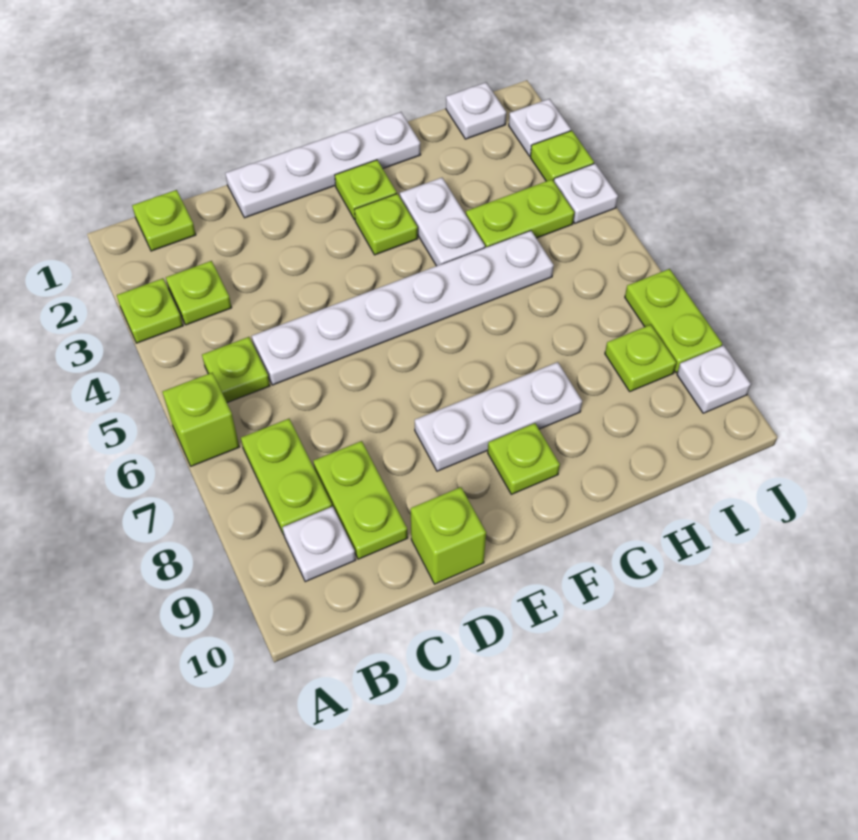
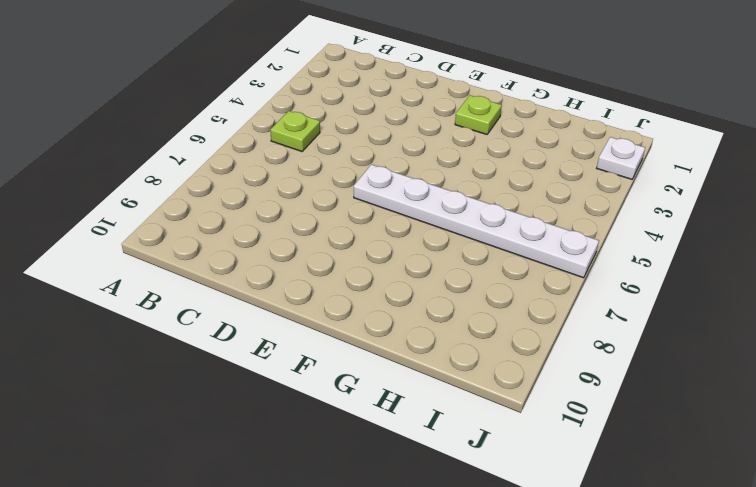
white plate E6:J6 level 1 -> white plate C5:H5 level 1
none -> lime plate A3 level 1
none -> lime brick A6 level 1
none -> lime plate B1 level 1

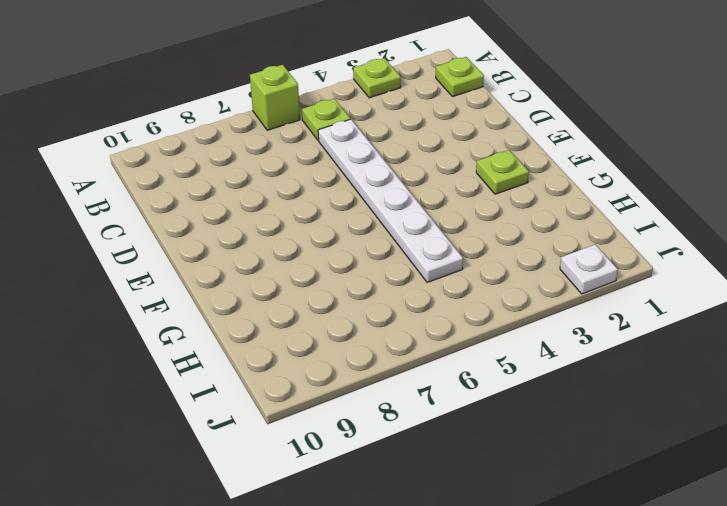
none -> lime plate B3 level 1
none -> lime plate B7:B8 level 1
none -> white plate B9 level 1

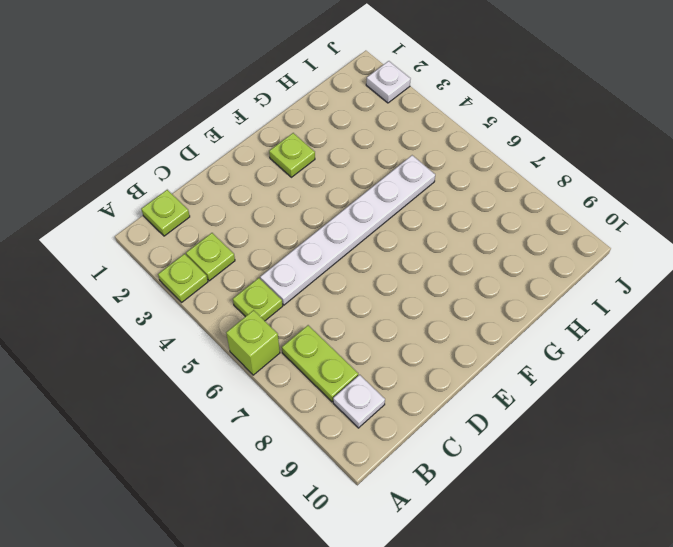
none -> lime plate C8:C9 level 1
none -> white plate D1:G1 level 1
none -> lime brick D10 level 1

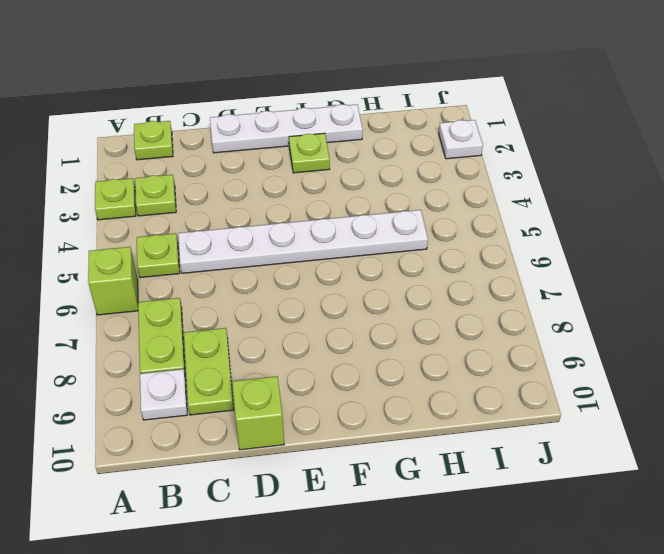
none -> white plate E8:G8 level 1
none -> lime plate F3 level 1
none -> lime plate F9 level 1

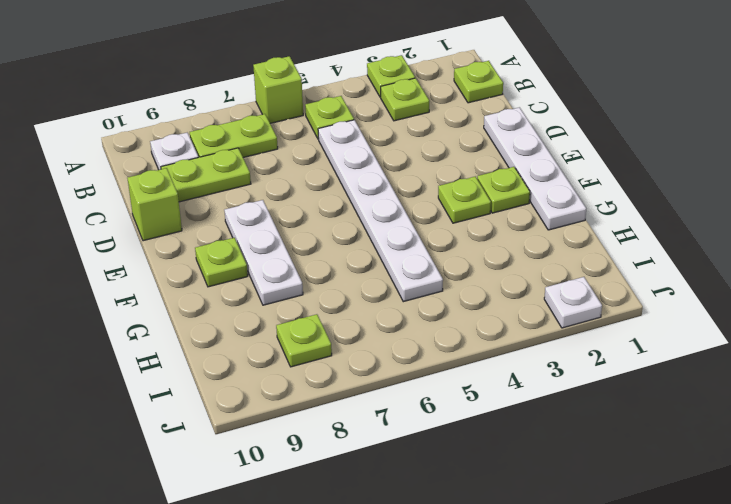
none -> white plate G3:G4 level 1
none -> lime plate H4:I4 level 1
none -> white plate I1 level 1

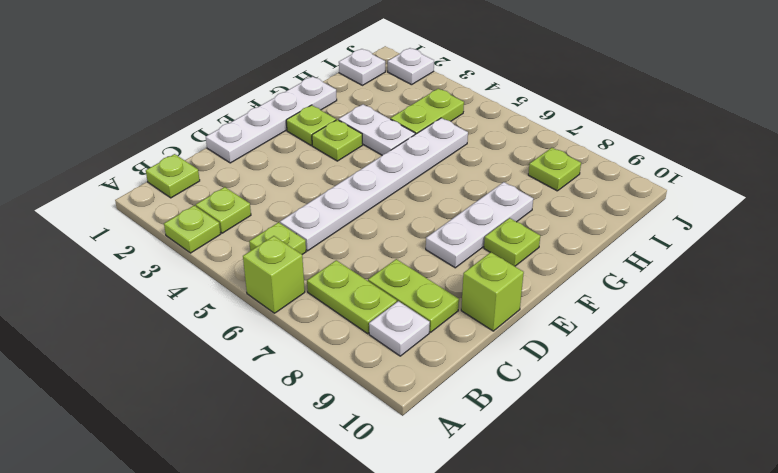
none -> lime plate J3 level 1
none -> white plate J4 level 1
none -> lime plate J7:J8 level 1

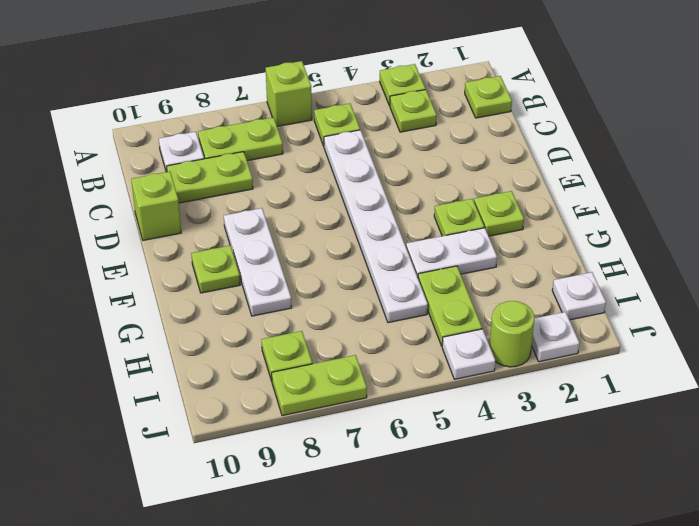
lime round brick J3 level 1 -> lime plate J3 level 1
none -> white plate D1:G1 level 1
none -> white plate J9 level 1

